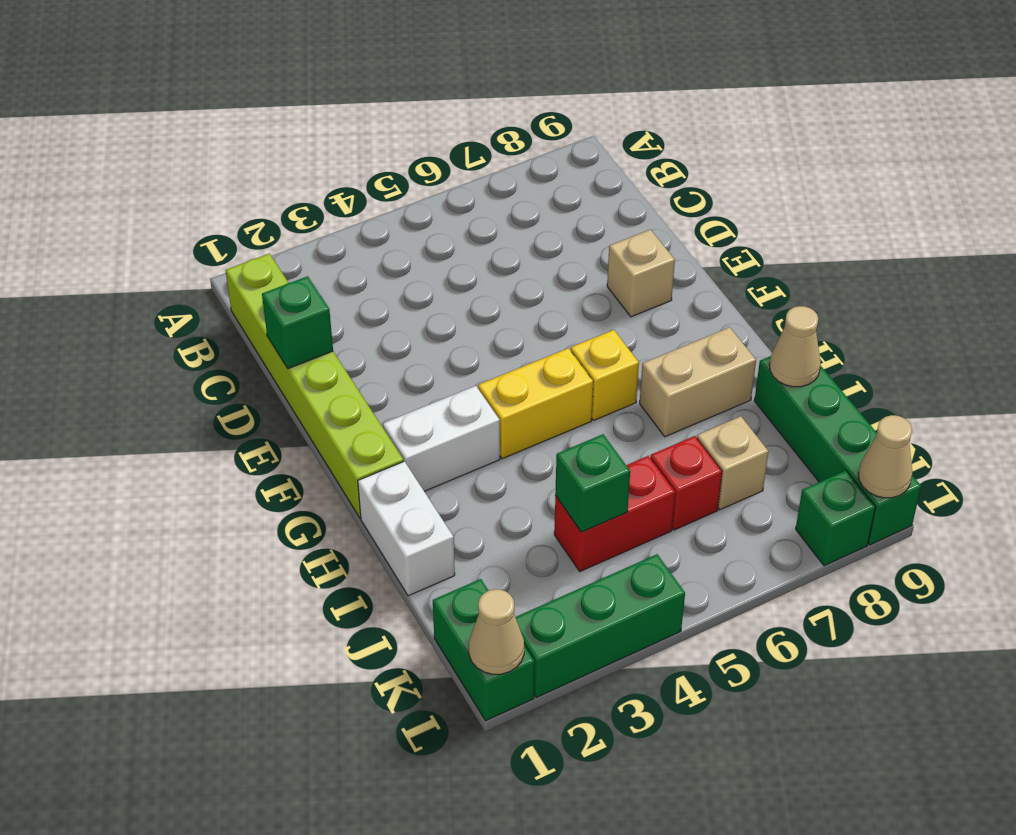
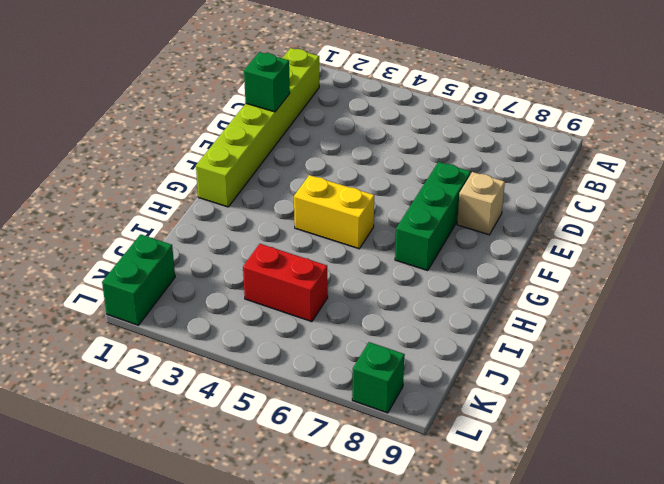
green brick E7:G7 level 1 -> green brick L2:L4 level 1
none -> white brick G2:G3 level 1
none -> yellow brick G6 level 1
none -> white brick H1:I1 level 1

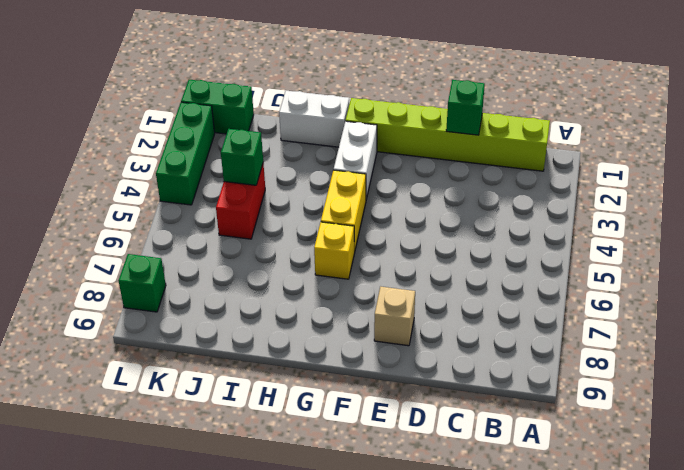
none -> tan brick H7:H8 level 1
none -> green brick I9:L9 level 1
none -> red brick J6 level 1

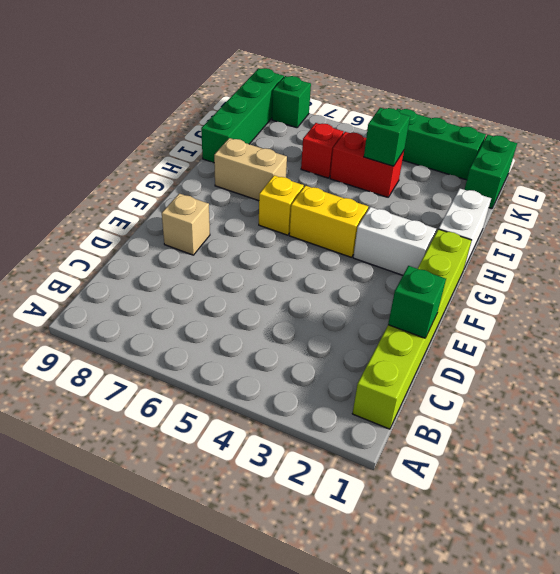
none -> tan brick J7 level 1
none -> tan cone I9 level 2
none -> tan cone L1 level 2

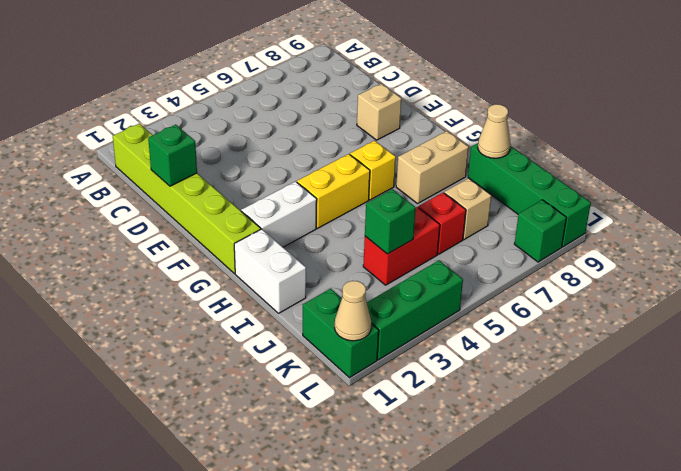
none -> tan cone L9 level 2

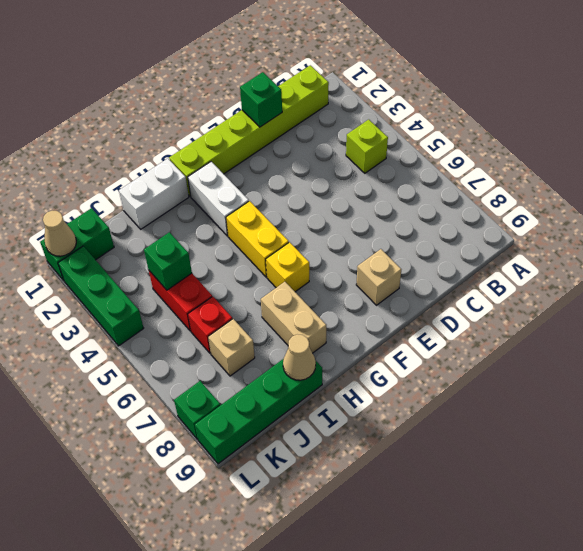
lime brick B4 level 1 -> none
none -> tan cone L9 level 2

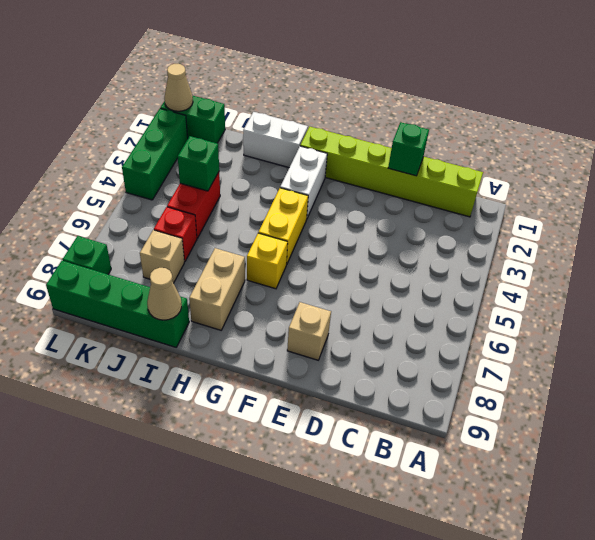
none -> tan cone L9 level 2

